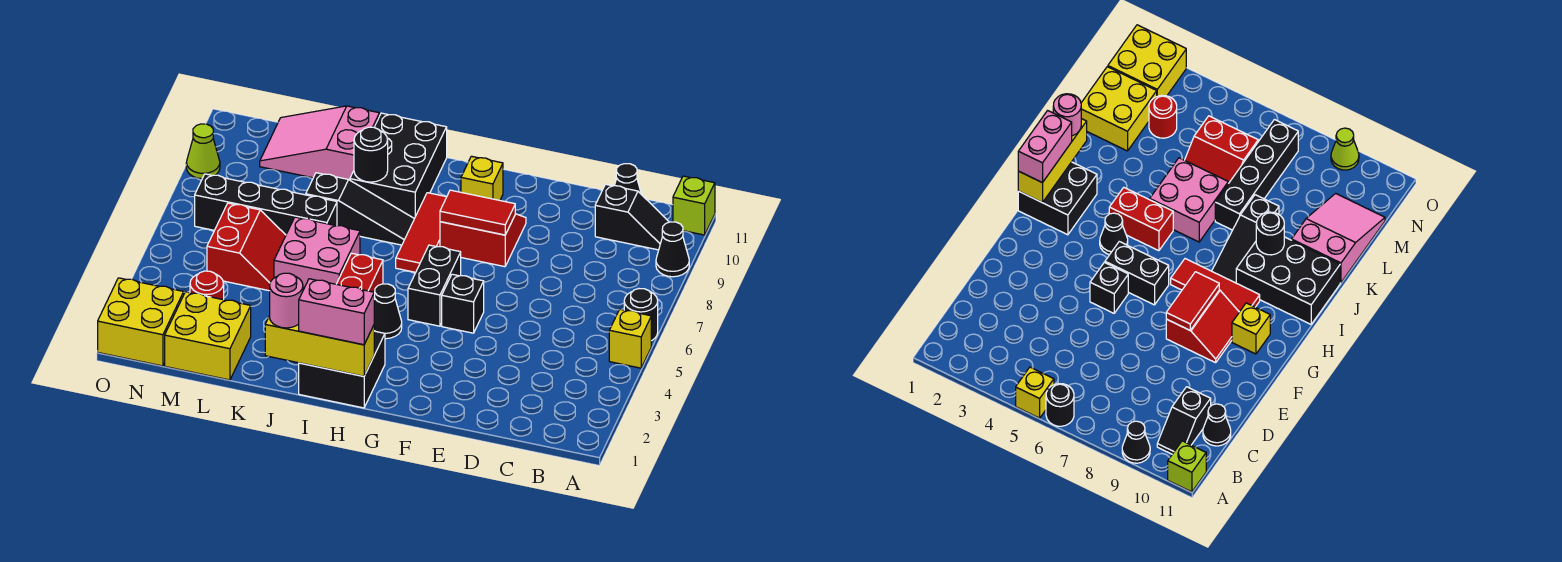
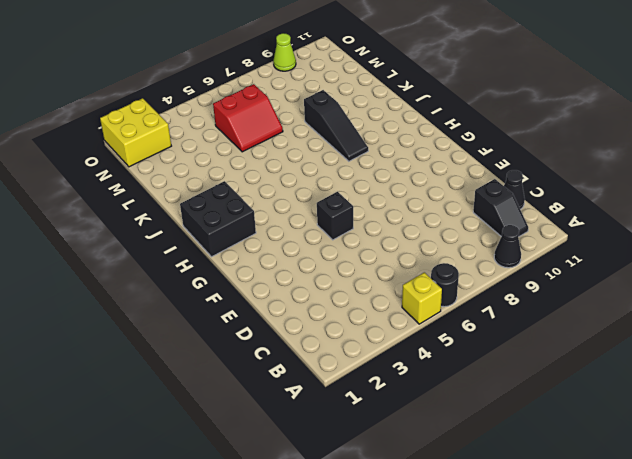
none -> lime brick A11 level 1
none -> red slope F8:G9 level 1 top 8
none -> black brick G5:G6 level 1

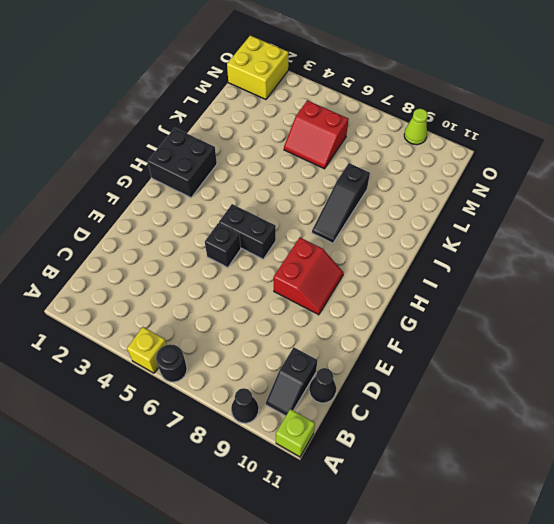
none -> yellow brick G10 level 1
none -> black cone H4 level 1
none -> red tile H7:H9 level 1

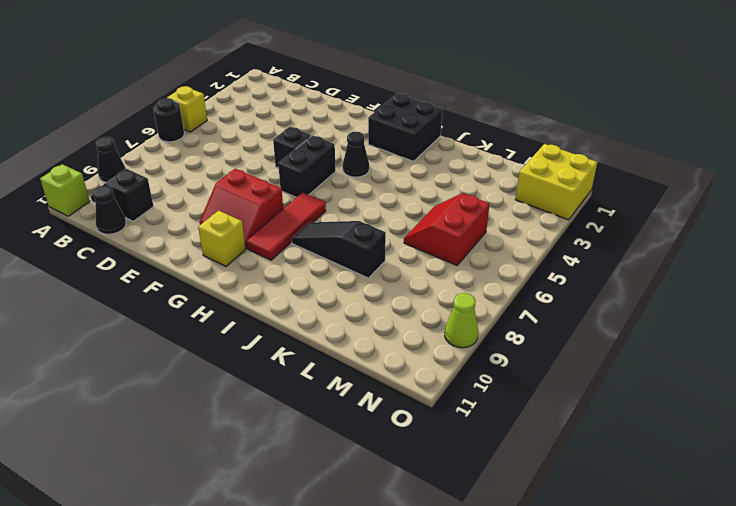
none -> red brick I4:I5 level 1
none -> black brick I9:J11 level 1
none -> pink brick J5:K6 level 1

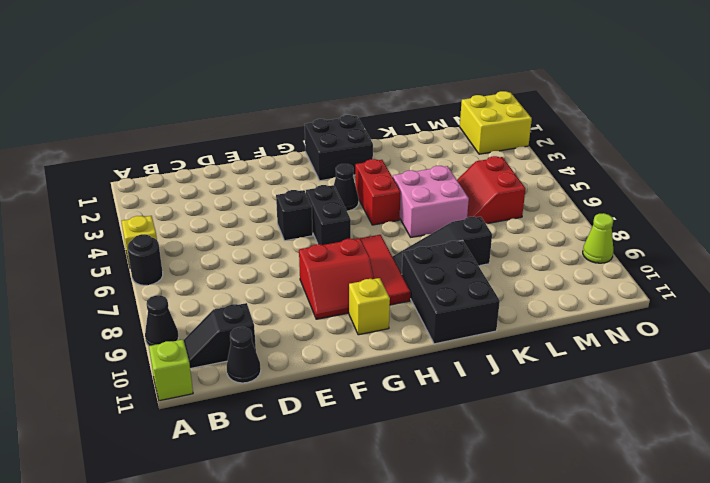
none -> black brick K7:N7 level 1
none -> pink slope K10:M11 level 1 top K
none -> yellow brick L1:M2 level 1

